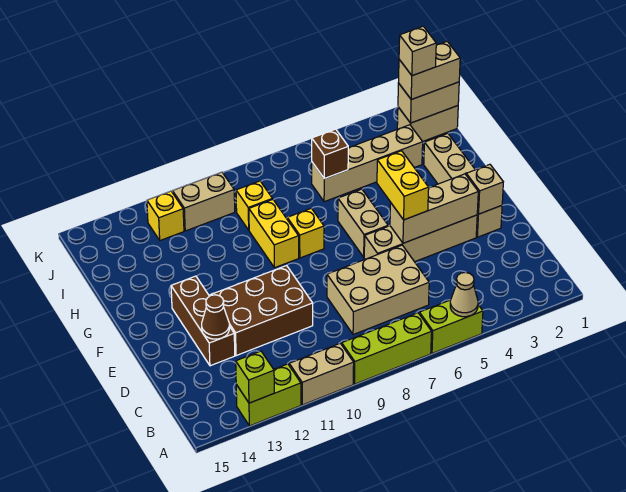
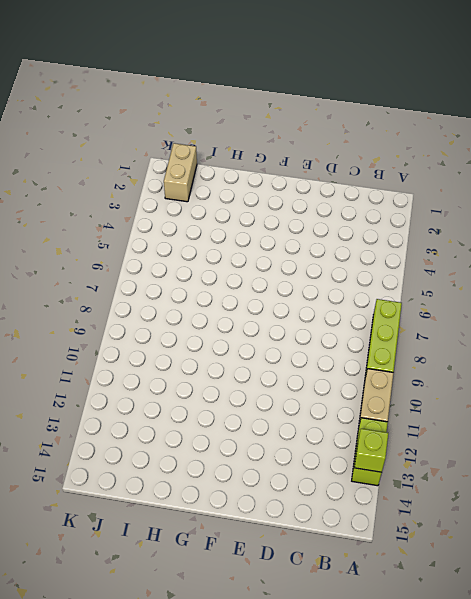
none -> lime brick A5:A6 level 1
none -> tan brick C6:D8 level 1
none -> brown brick D10:E12 level 1

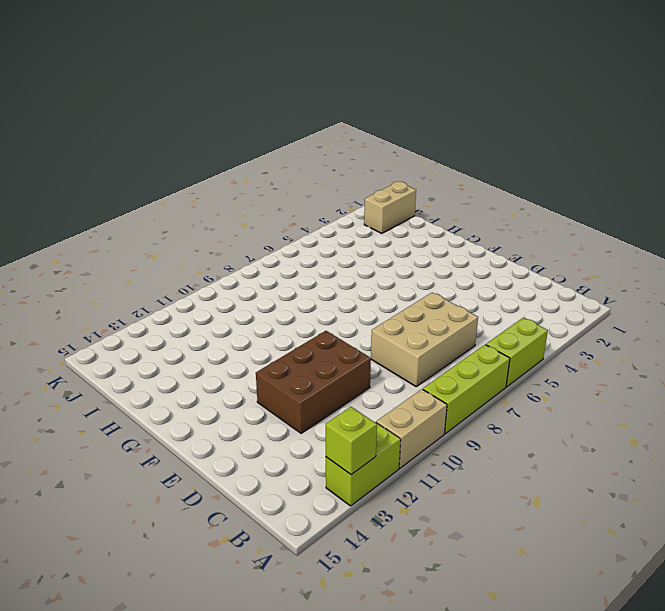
none -> brown brick D13:F13 level 1
none -> tan brick E2:H2 level 1
none -> tan brick E3:E6 level 1

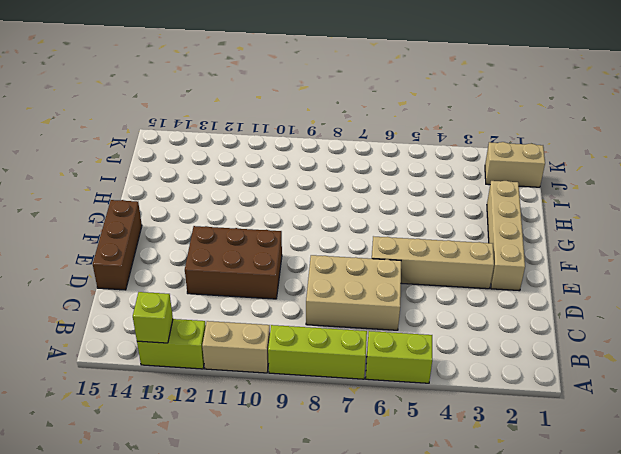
brown brick D15:F15 level 1 -> brown brick D13:F13 level 1
none -> tan brick F6:G6 level 1
none -> yellow brick G8 level 1
none -> yellow brick G9:H9 level 1

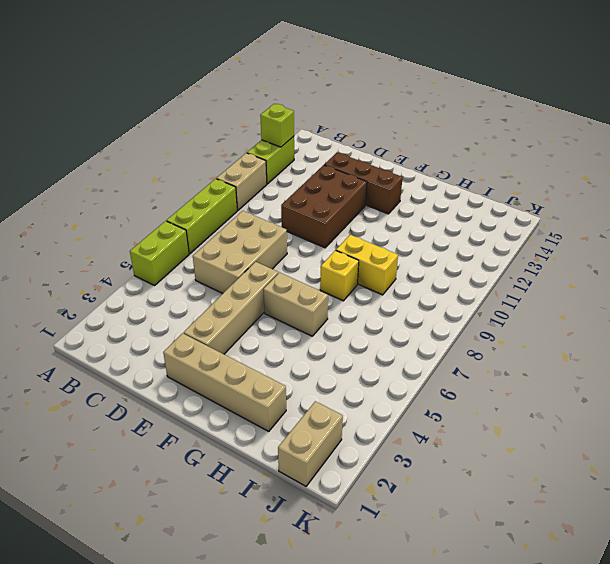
none -> tan brick I3:I6 level 1
none -> yellow brick I9 level 1
none -> tan brick J10:J11 level 1

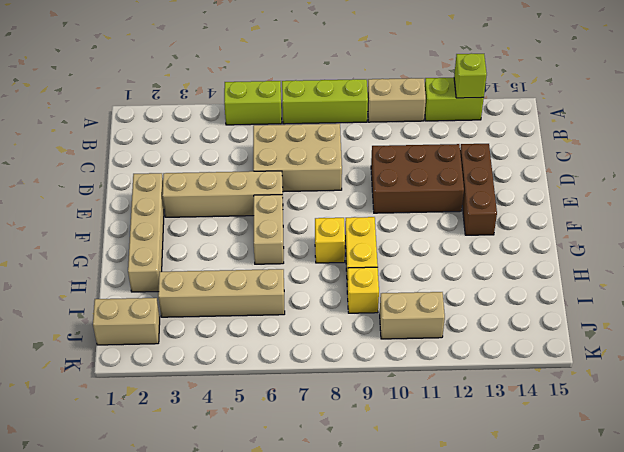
none -> yellow brick J12 level 1
none -> tan cone A5 level 2
none -> brown cone D13 level 2

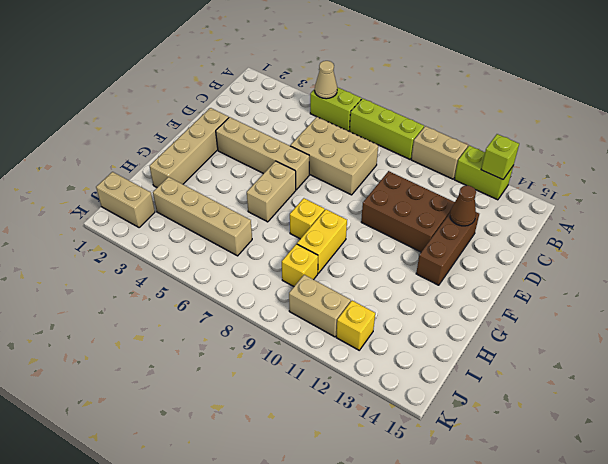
none -> tan brick E2 level 2
none -> tan brick E3:E5 level 2
none -> brown brick I6 level 2

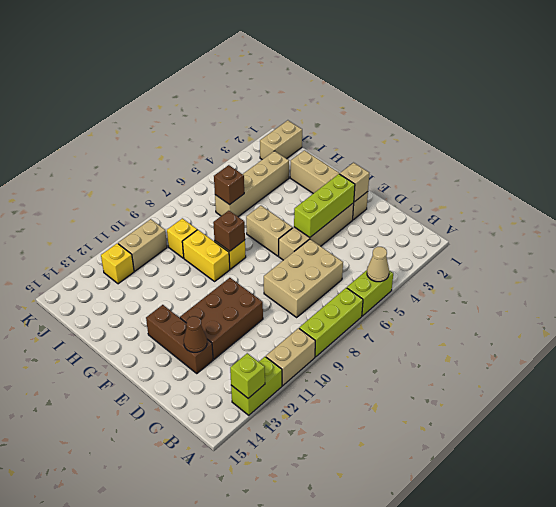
lime brick E3:E5 level 2 -> tan brick E3:E5 level 2
brown brick G8 level 2 -> none
none -> tan brick J1:J2 level 2
none -> yellow brick E5:F5 level 3
none -> tan brick J1:J2 level 3

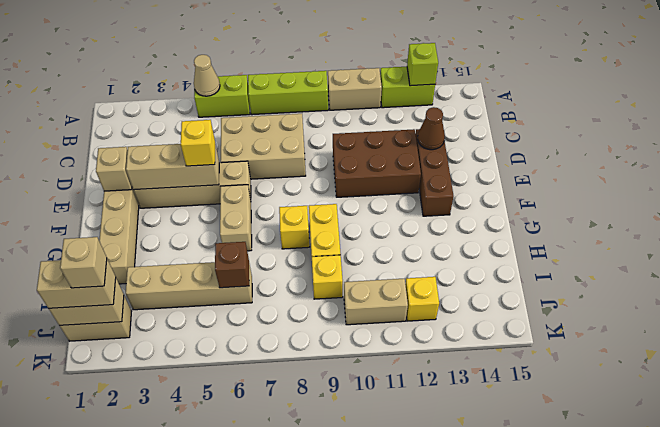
yellow brick E5 level 3 -> yellow brick E5:F5 level 3

